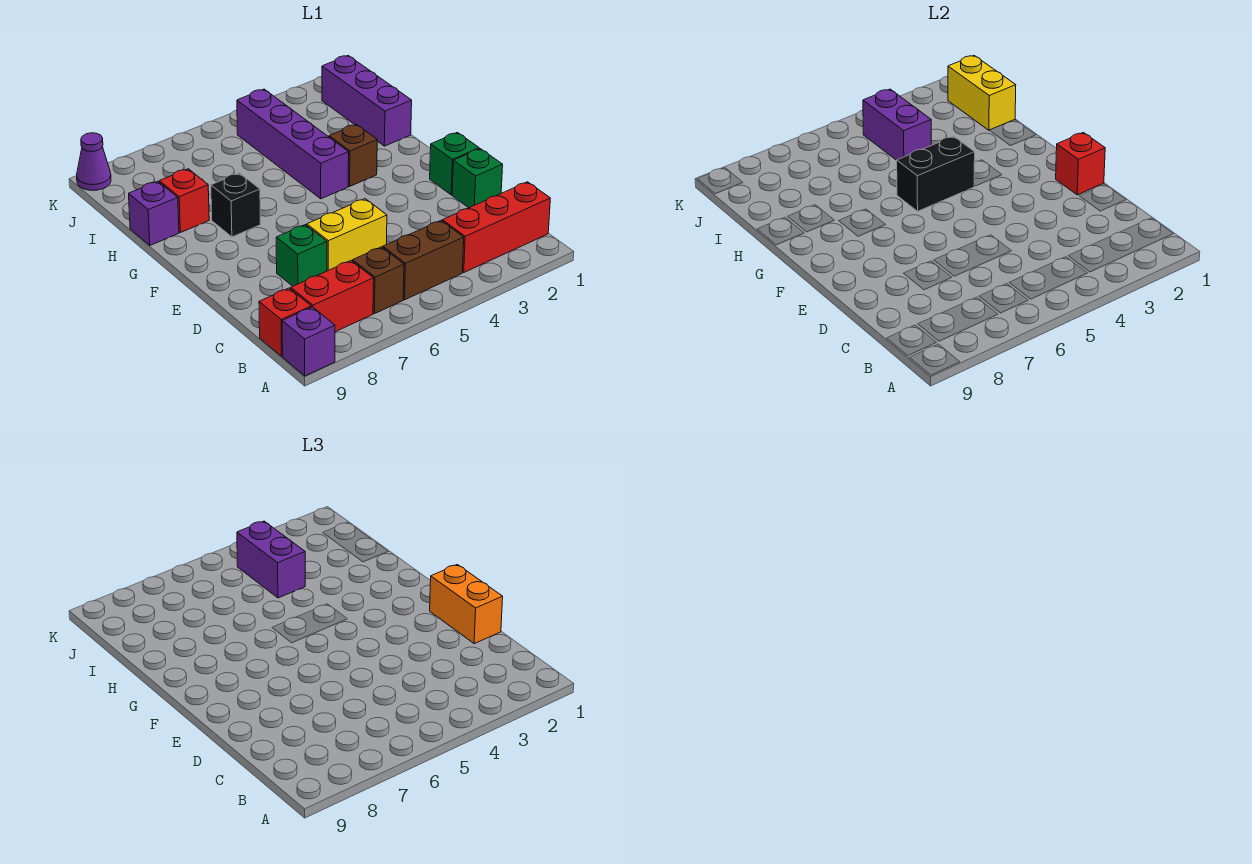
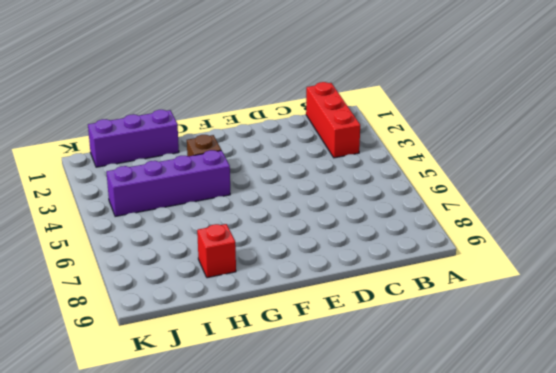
none -> purple brick A9 level 1
none -> brown brick B4:B5 level 1
none -> brown brick B6 level 1

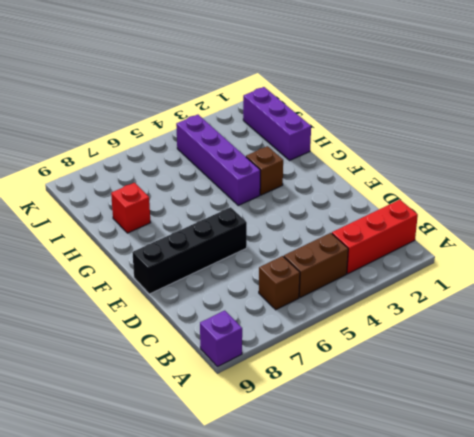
black brick E6:E9 level 1 -> none
none -> red brick B7:B8 level 1
none -> red brick B9 level 1
none -> green brick D1 level 1

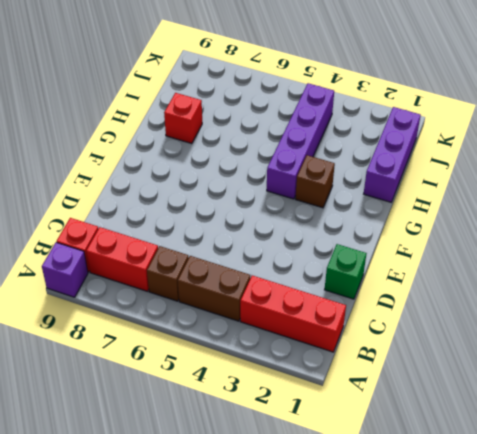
none -> yellow brick D5:D6 level 1
none -> green brick D7 level 1
none -> green brick E1 level 1

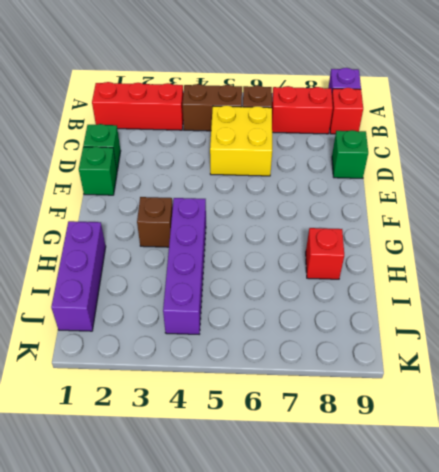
yellow brick C5:D6 level 1 -> yellow brick D5:D6 level 1
green brick D9 level 1 -> green brick D7 level 1
none -> black brick G7 level 1
none -> purple brick H9 level 1
none -> purple cone K9 level 1

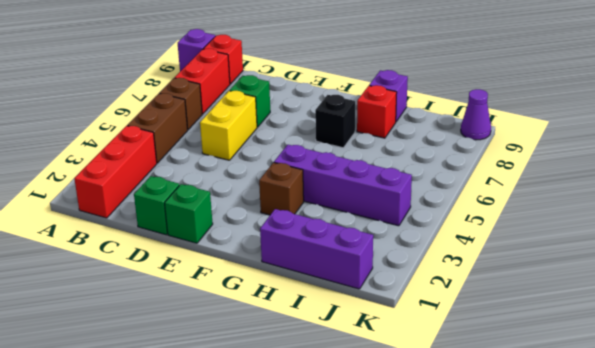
none -> red brick E1 level 2
none -> black brick G4:G5 level 2
none -> yellow brick I1:J1 level 2

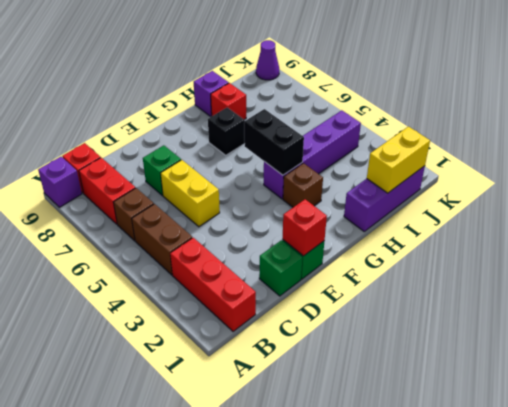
none -> purple brick I4:J4 level 2
none -> orange brick D1:E1 level 3
none -> purple brick I4:J4 level 3

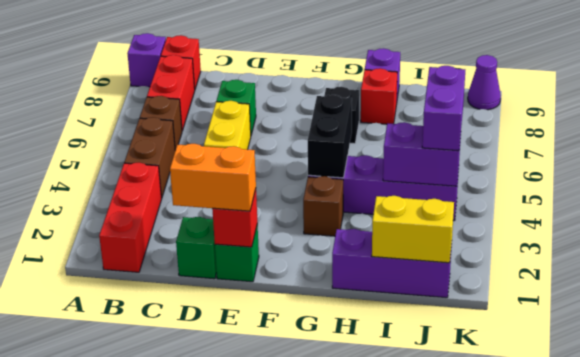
purple brick J4:J5 level 3 -> purple brick I4:J4 level 3

